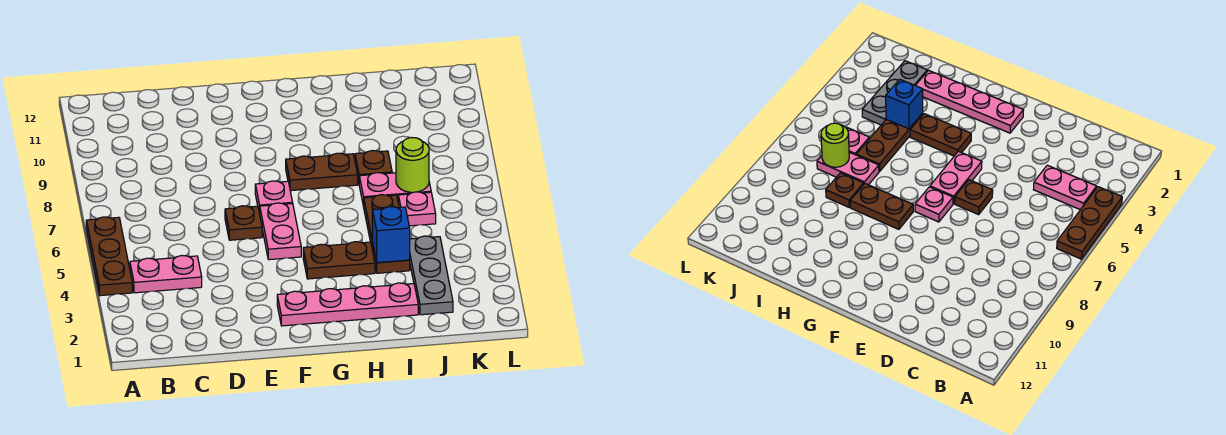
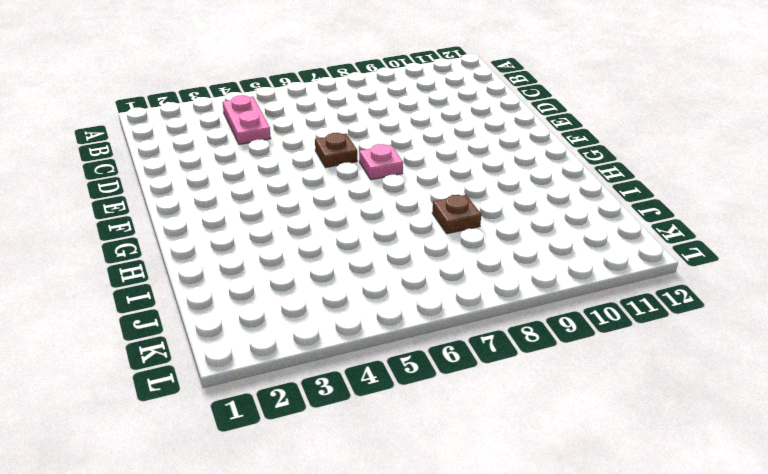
none -> brown plate A4:A6 level 1
none -> pink plate F2:I2 level 1
none -> pink plate F5:F6 level 1

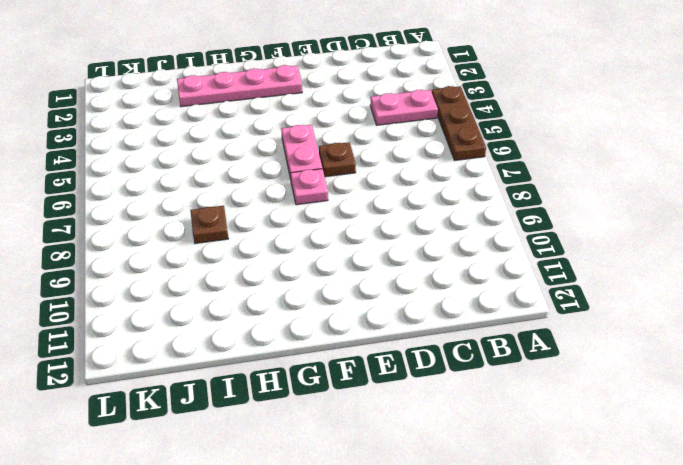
none -> brown plate G4:H4 level 1
none -> brown plate G8:H8 level 1
none -> brown plate I4:I6 level 1

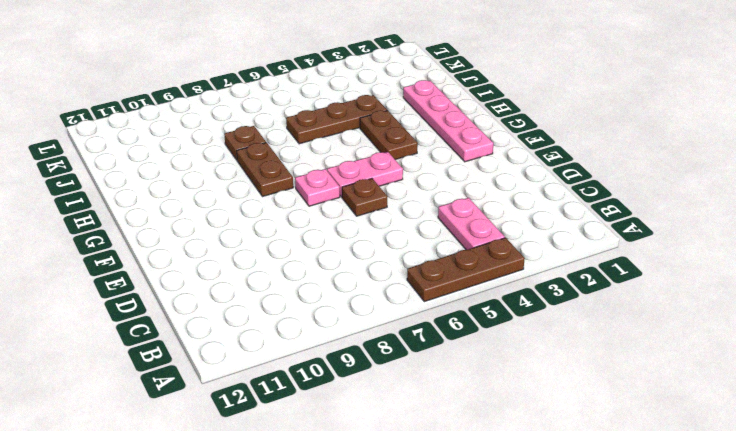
none -> pink plate I7:J7 level 1
none -> grey plate J2:J4 level 1
none -> pink plate J6 level 1

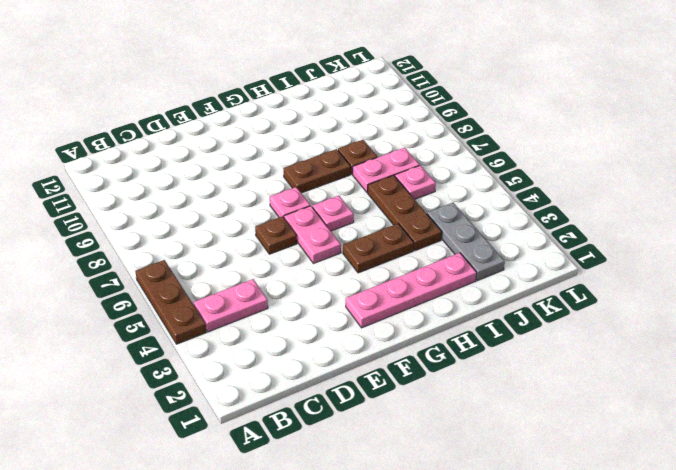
pink plate G6 level 1 -> none
none -> blue brick I4 level 2
none -> lime round brick J7 level 2

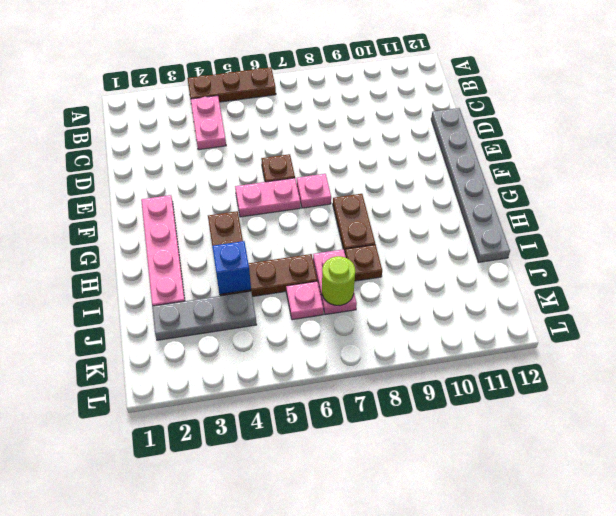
grey plate D12:I12 level 1 -> none

